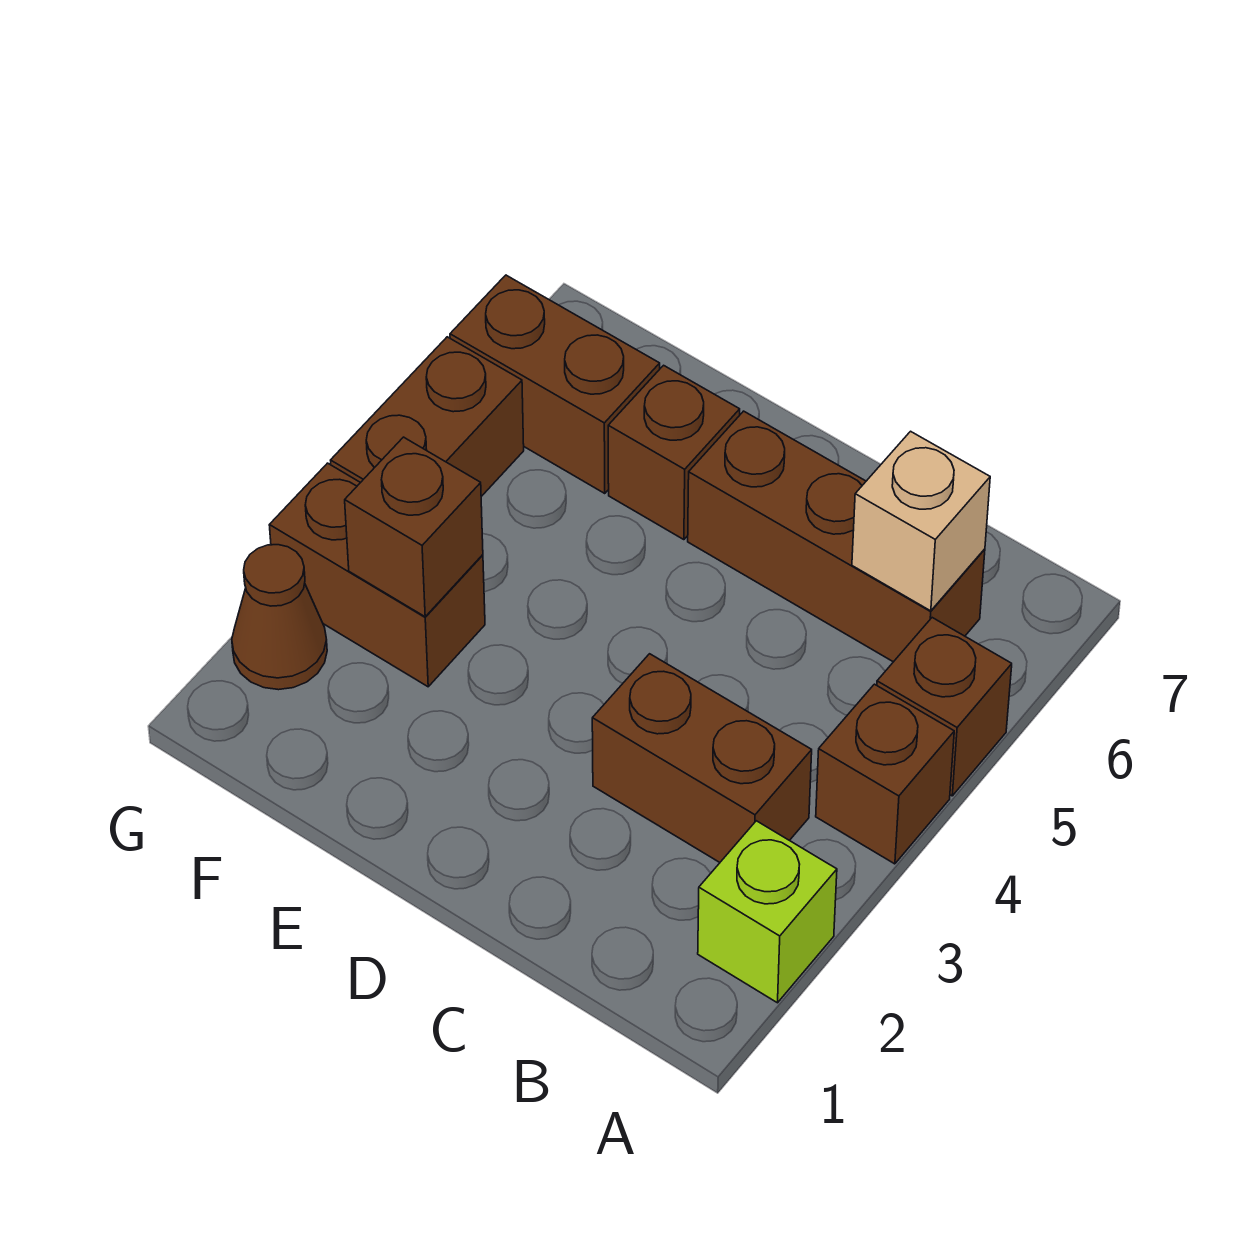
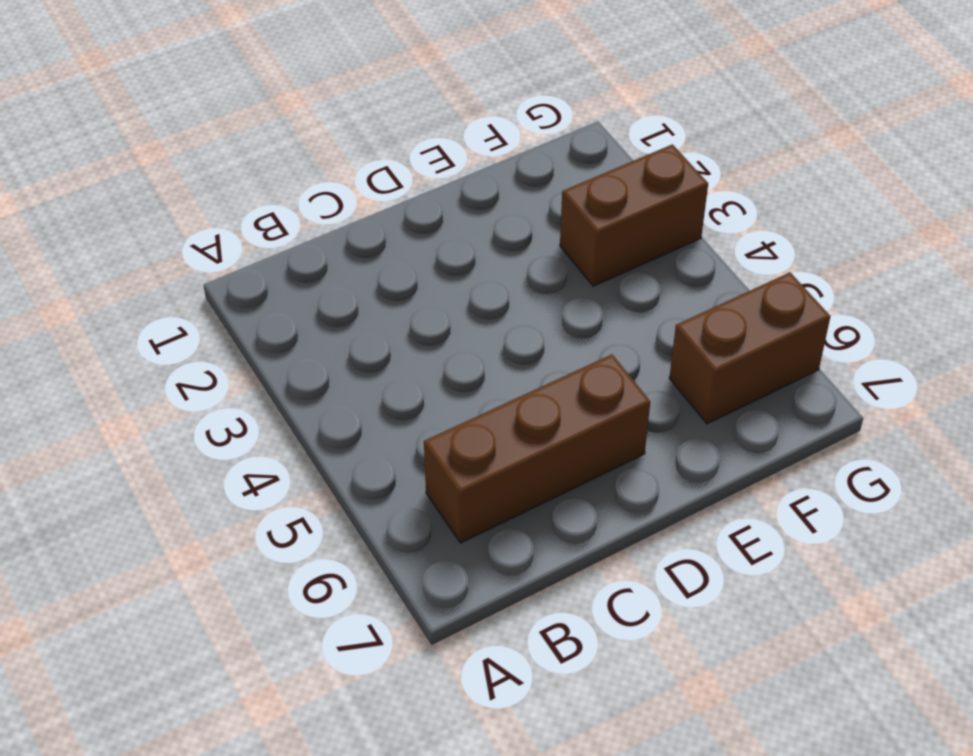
none -> lime brick A2 level 1
none -> brown brick A4 level 1
none -> brown brick A5 level 1

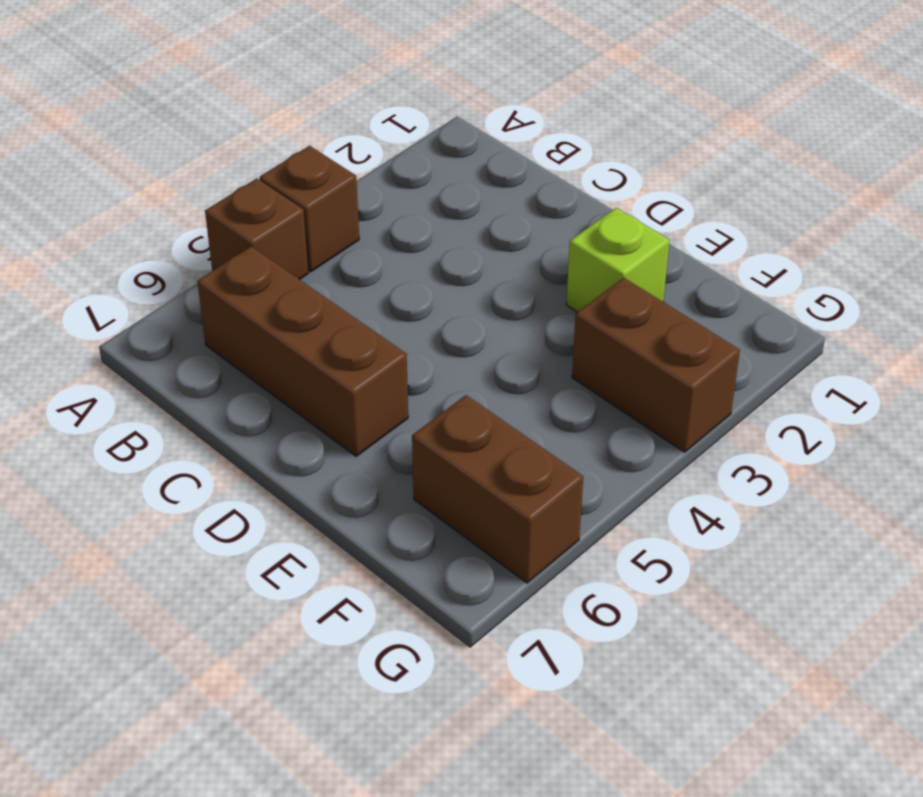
lime brick E2 level 1 -> lime brick A2 level 1
none -> brown brick B3:C3 level 1
none -> brown brick E6 level 1
none -> brown cone G2 level 1

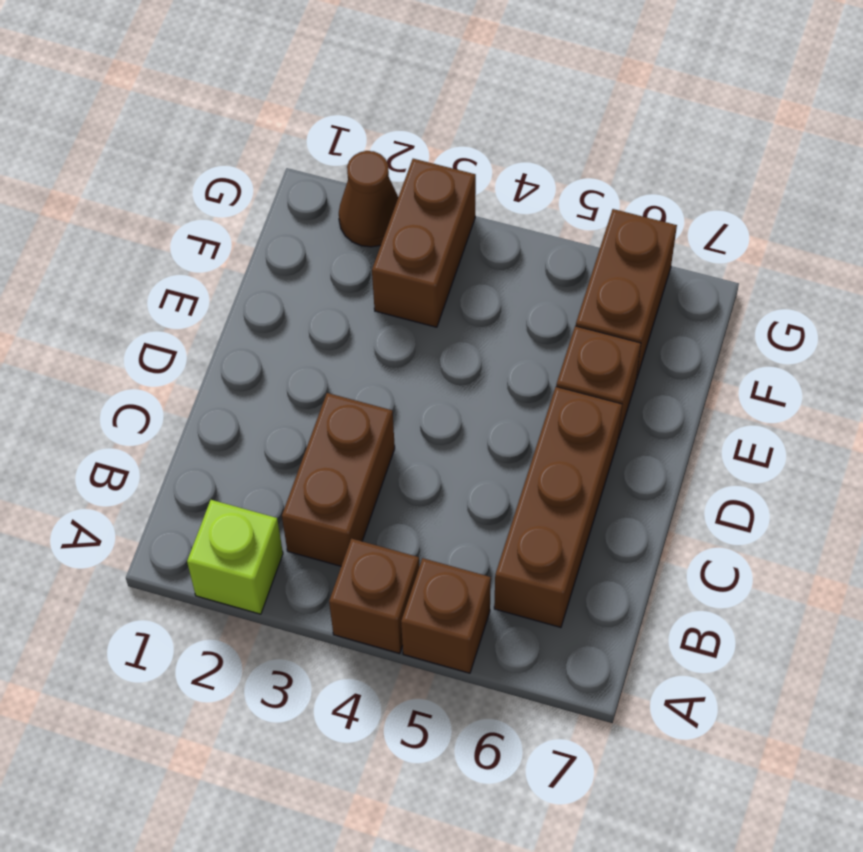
none -> brown brick G4:G5 level 1
none -> tan brick B6 level 2
none -> brown brick F3 level 2

